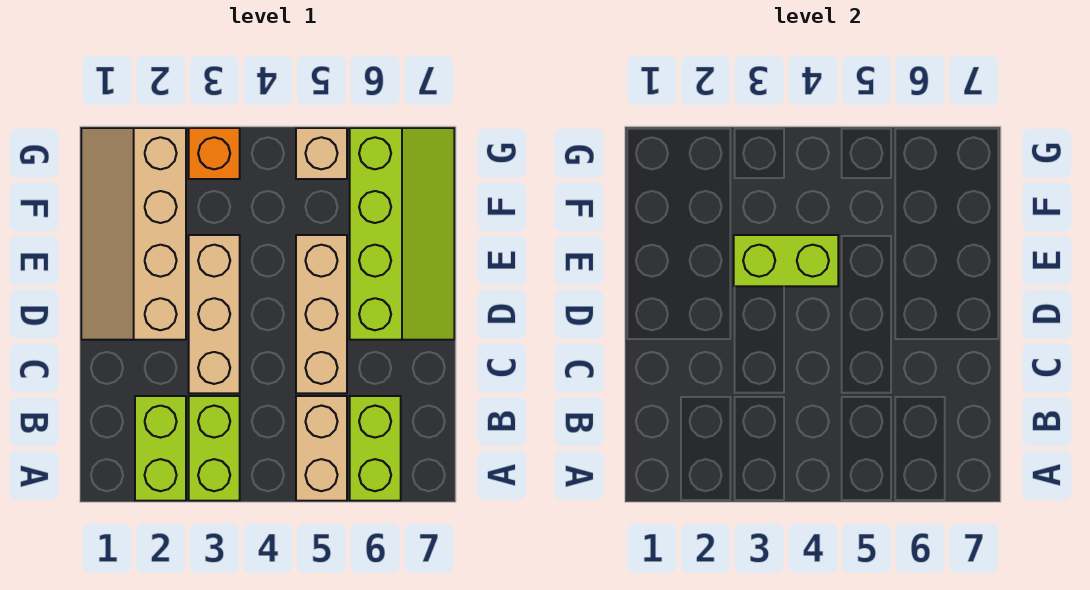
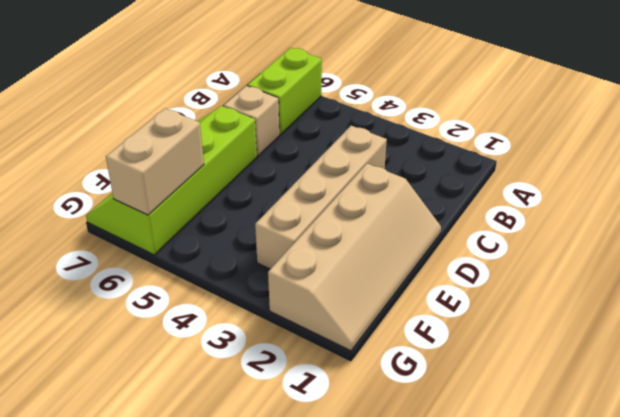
tan brick C3:F3 level 1 -> tan brick C3:E3 level 1
tan brick C6 level 1 -> tan brick G5 level 1
tan brick F6:G6 level 2 -> tan brick A5:B5 level 1
none -> lime brick A2:B2 level 1
none -> lime brick A3:B3 level 1

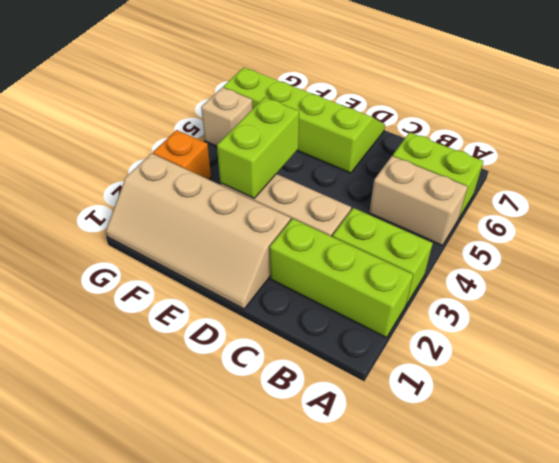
lime brick A2:C2 level 1 -> lime brick A2:B2 level 1
none -> tan brick C5:E5 level 1

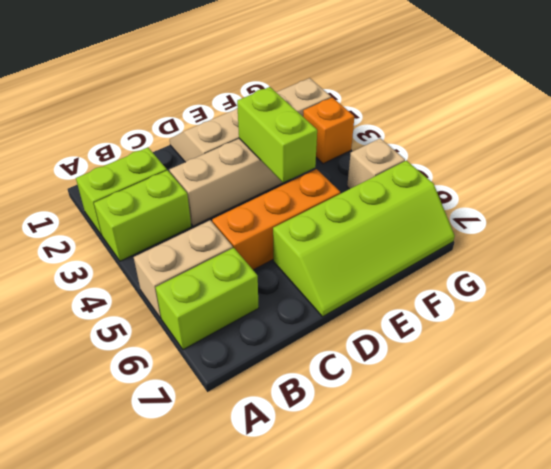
orange brick C5:E5 level 1 -> tan brick C5:E5 level 1

